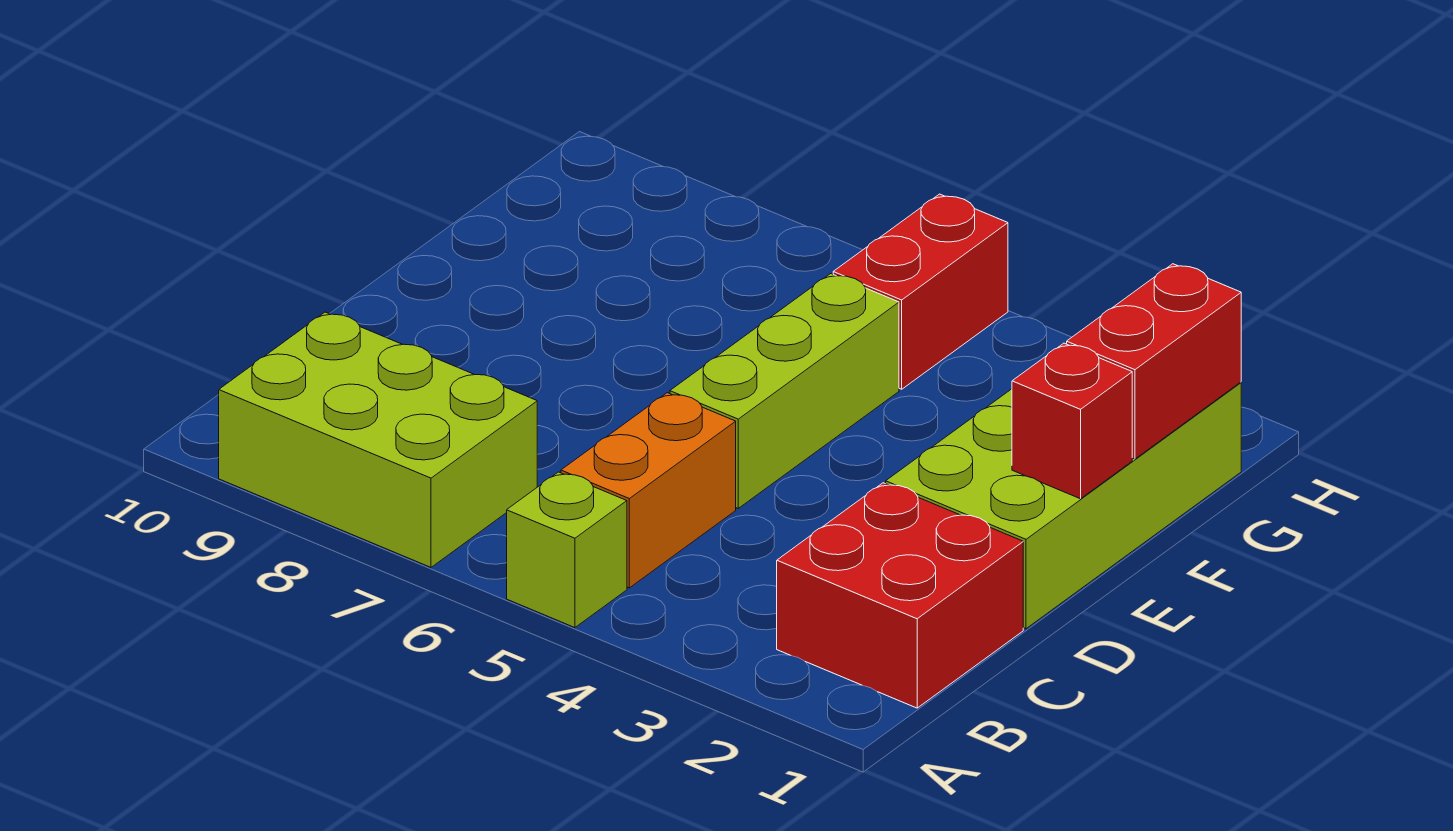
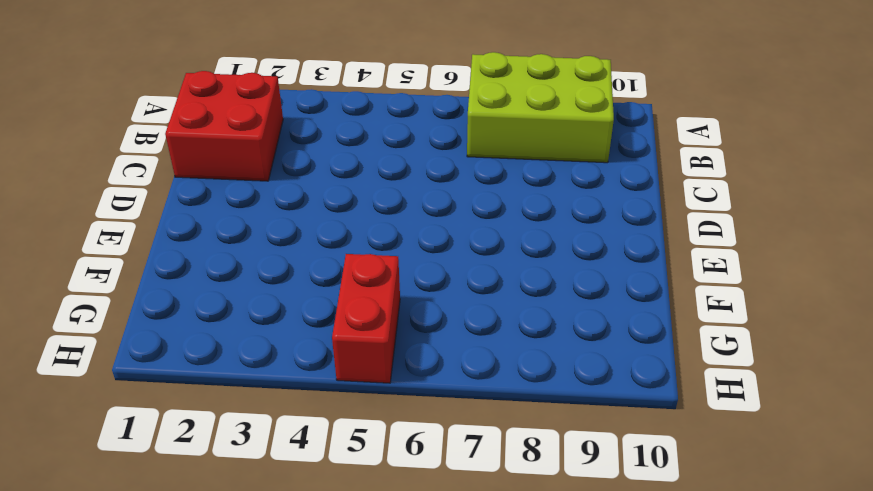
none -> lime brick A5 level 1
none -> orange brick B5:C5 level 1

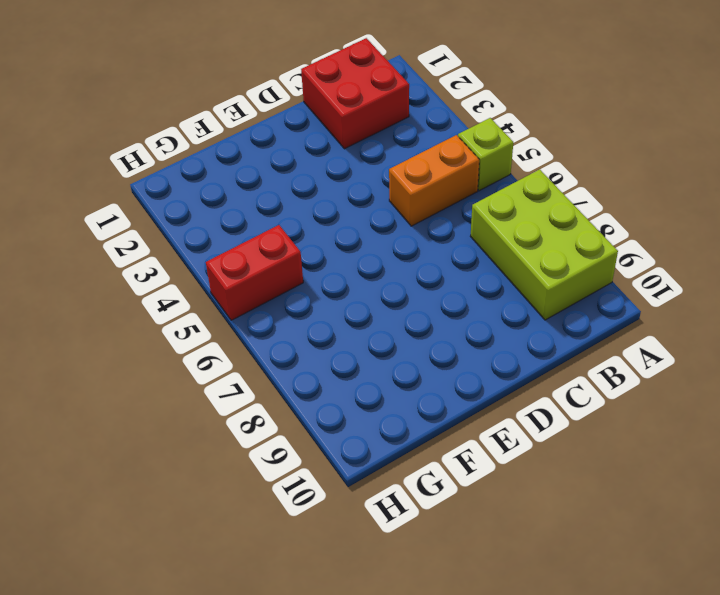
none -> lime brick D1:G2 level 1
none -> lime brick D5:F5 level 1

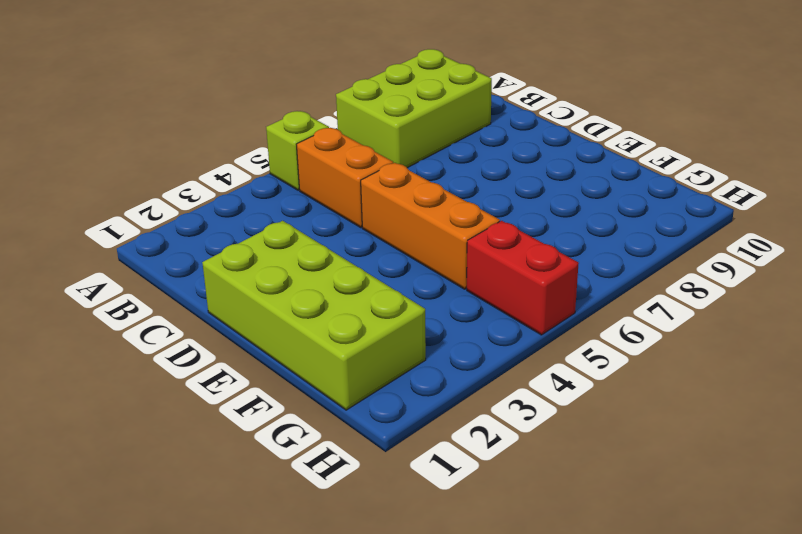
orange brick D5:F5 level 1 -> lime brick D5:F5 level 1
none -> red brick B1:C2 level 1
none -> red brick E1 level 2

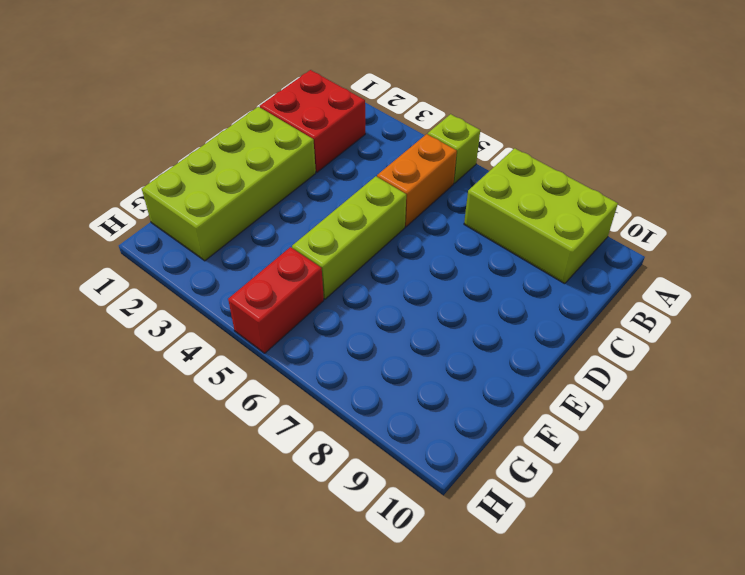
none -> red brick E1 level 2
none -> red brick F1:G1 level 2

